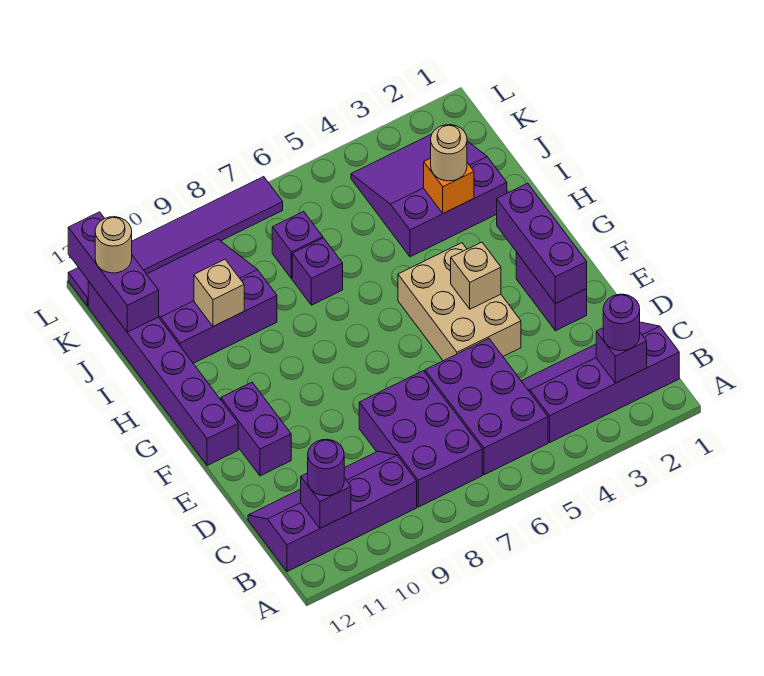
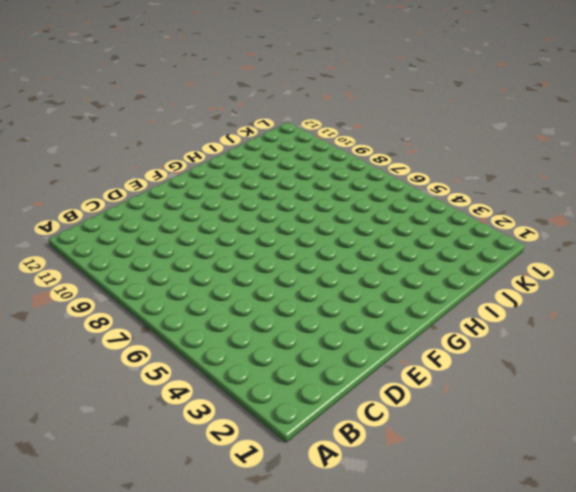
none -> purple slope B1:C4 level 1 top B
none -> purple brick B5:D6 level 1
none -> purple brick B7:D8 level 1

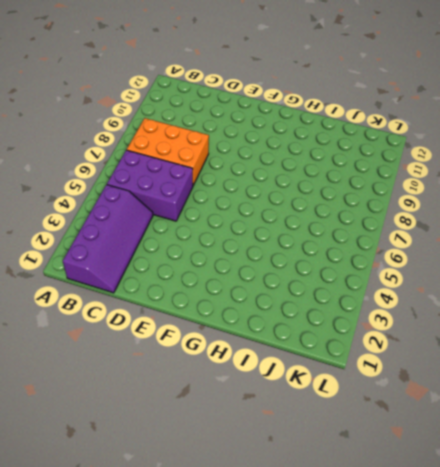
orange brick B7:D8 level 1 -> purple brick B7:D8 level 1
none -> purple slope B9:C12 level 1 top B
none -> purple brick E2:F2 level 1
none -> tan brick E4:G5 level 1

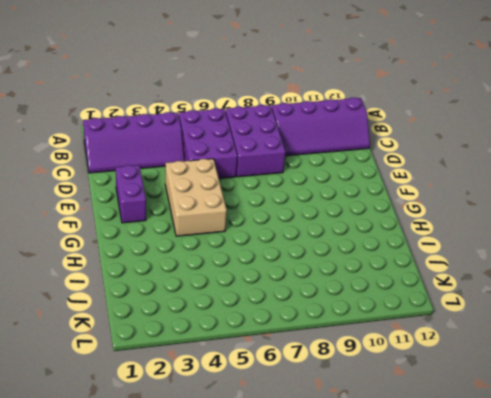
none -> purple brick E11:F11 level 1
none -> purple brick F12:K12 level 1
none -> purple slope I2:K4 level 1 top I

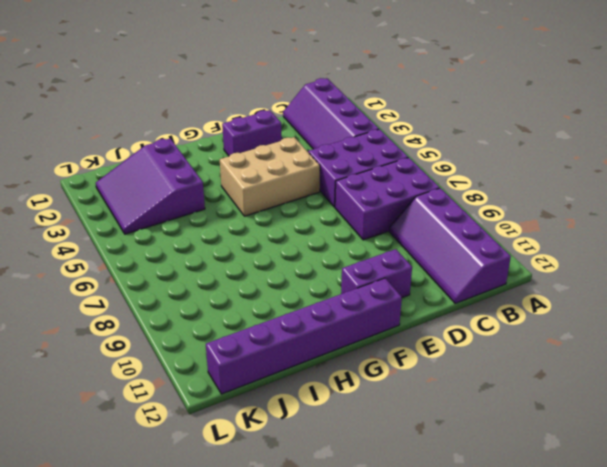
none -> purple brick I7 level 1
none -> purple slope I9:K11 level 1 top I
none -> purple brick J7 level 1

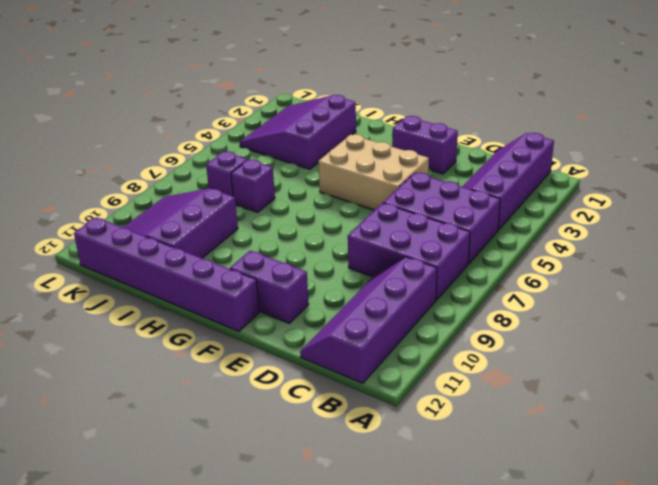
none -> purple tile L7:L12 level 1
none -> purple brick B2 level 2
none -> purple brick B11 level 2

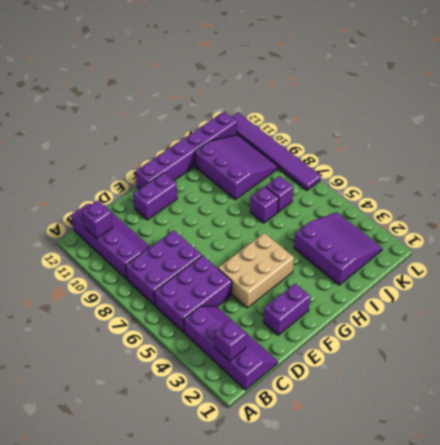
none -> purple brick E2:G2 level 2
none -> tan brick F4 level 2
none -> orange brick I3 level 2

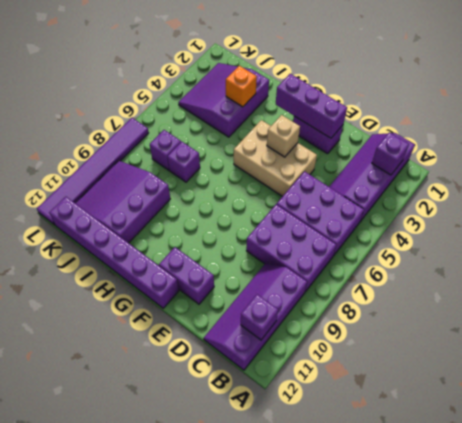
none -> tan brick I10 level 2
none -> purple brick J12:L12 level 2
none -> purple round brick B2 level 3

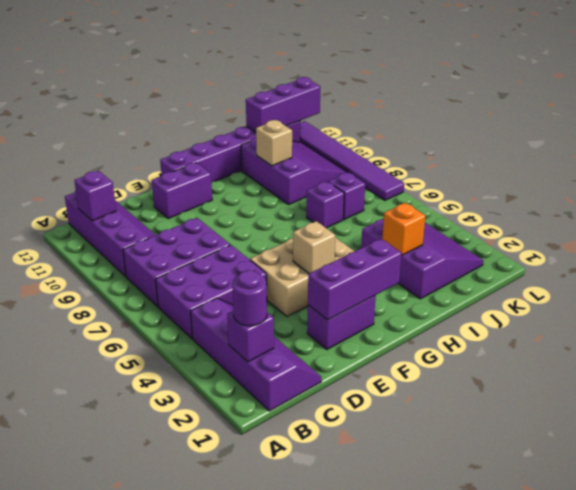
none -> purple round brick B11 level 3
none -> tan round brick I3 level 3
none -> tan round brick K12 level 3

